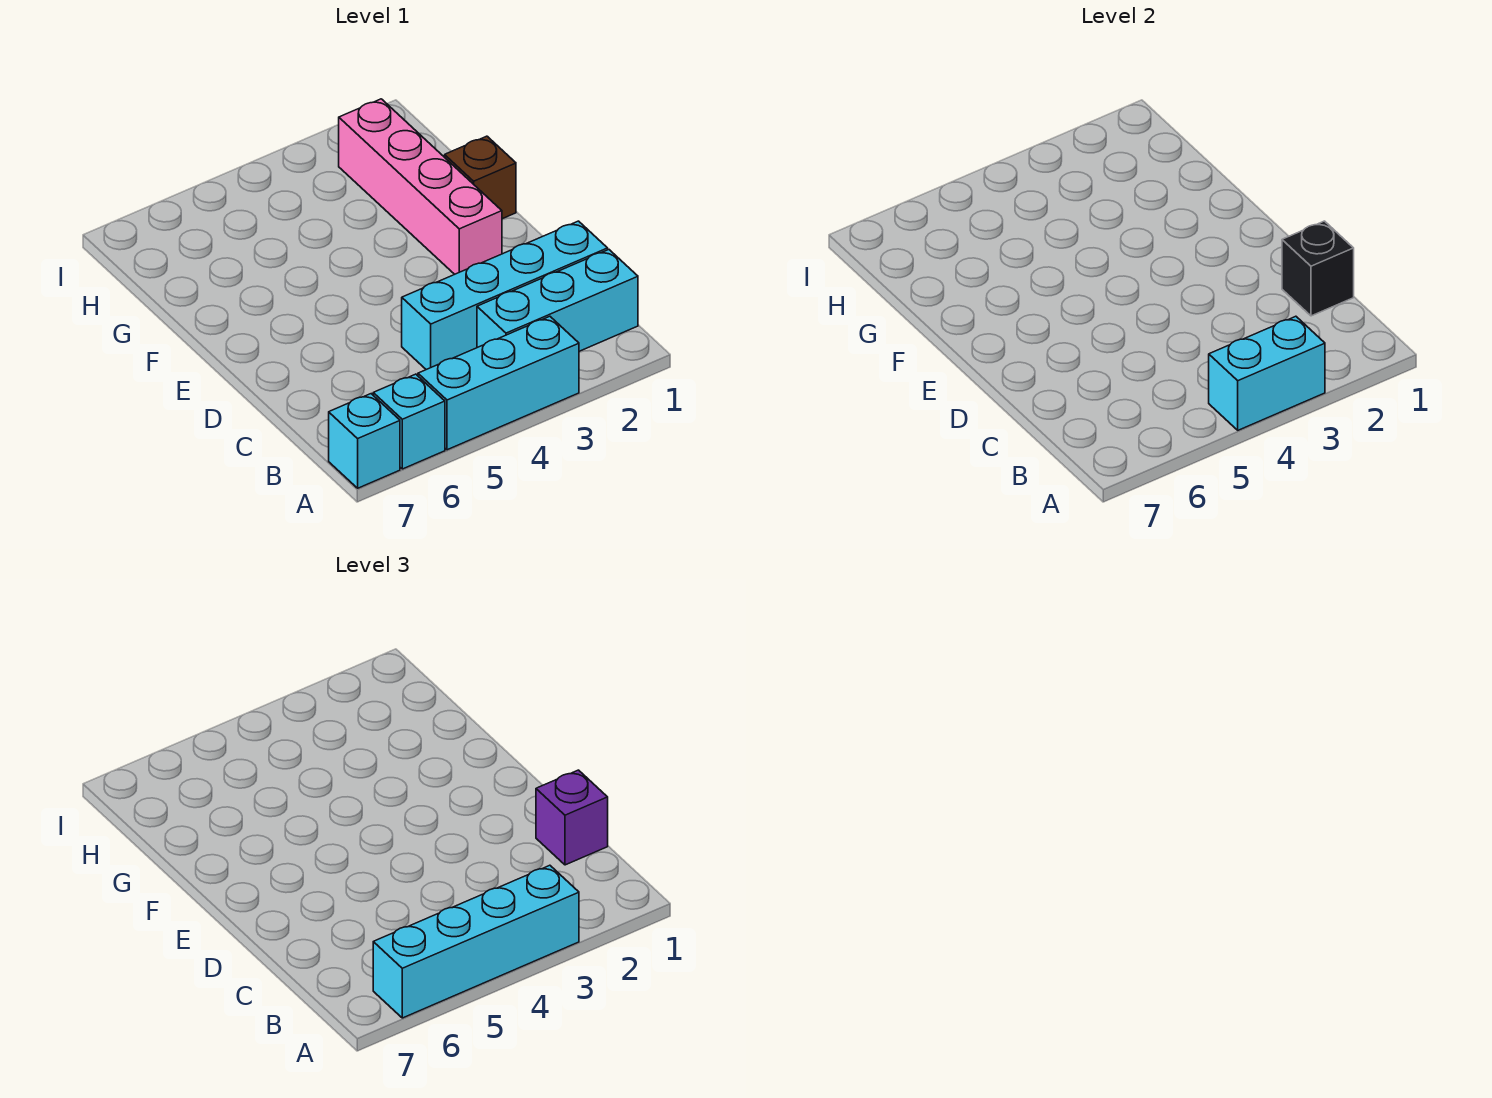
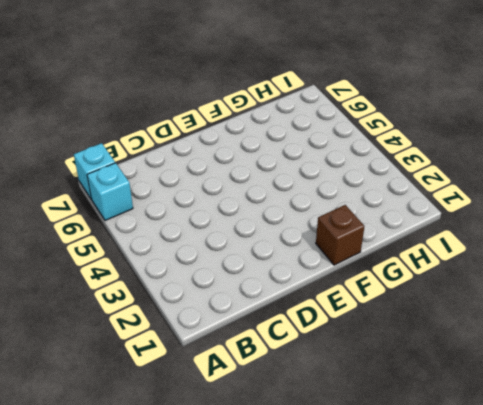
none -> cyan brick A3:A5 level 1
none -> cyan brick B1:B3 level 1

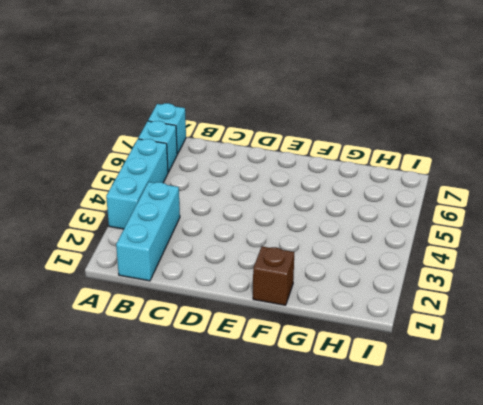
none -> cyan brick C1:C4 level 1
none -> pink brick E2:H2 level 1

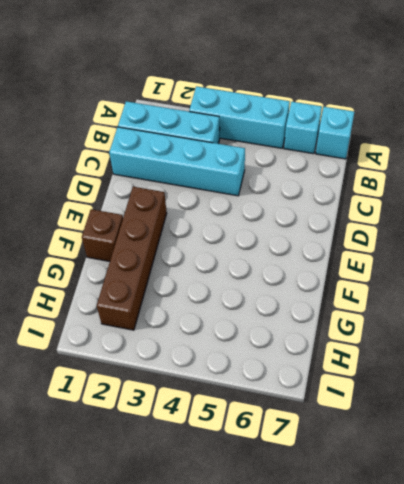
brown brick E2:H2 level 1 -> pink brick E2:H2 level 1
none -> cyan brick A3:A4 level 2
none -> black brick C1 level 2

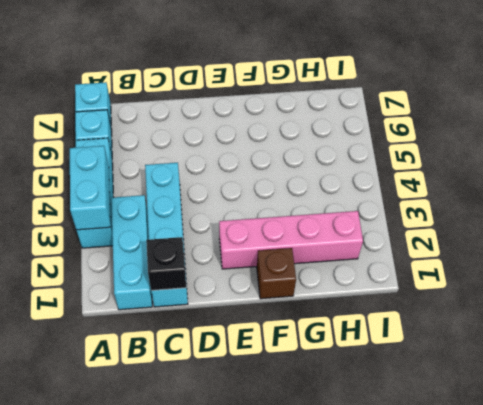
none -> cyan brick A3:A6 level 3
none -> purple brick C1 level 3

